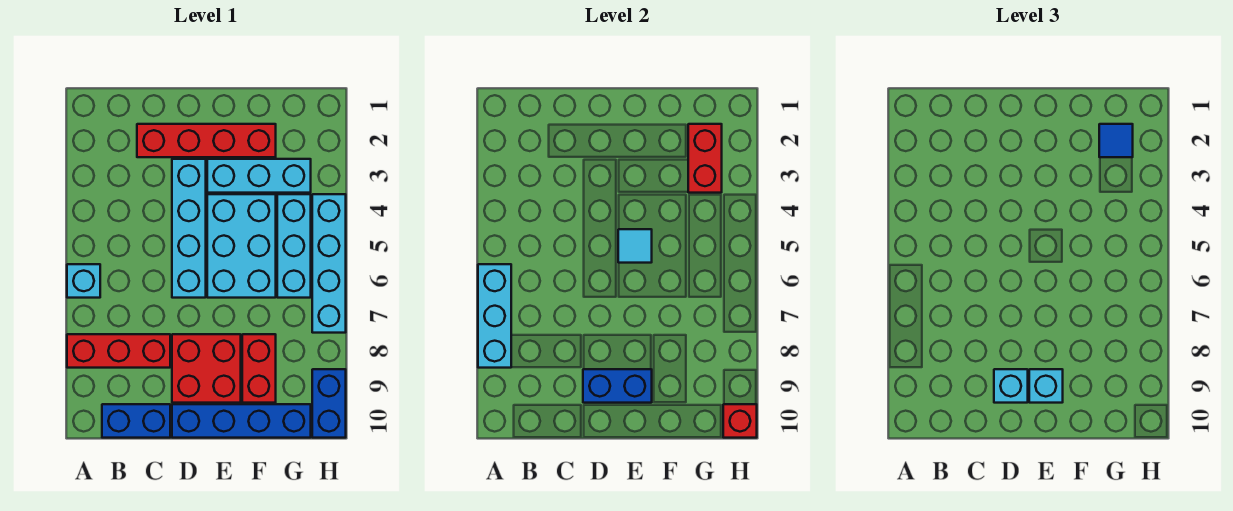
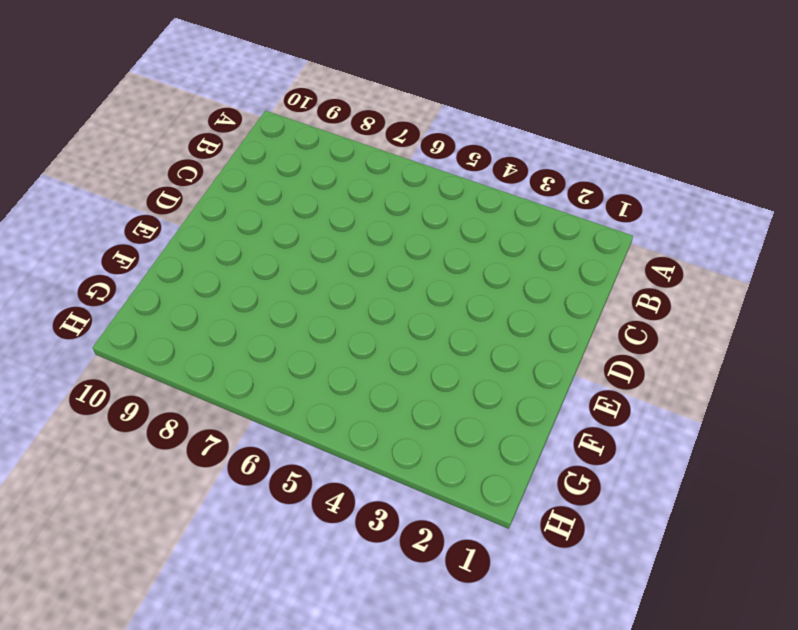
none -> cyan brick A6 level 1
none -> red brick A8:C8 level 1
none -> blue brick B10:C10 level 1

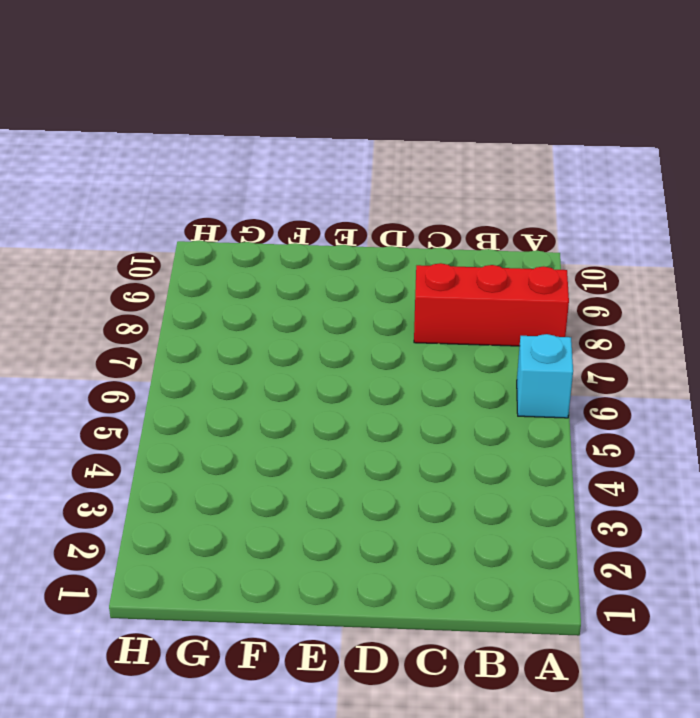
none -> blue brick B10:C10 level 1
none -> red brick C2:F2 level 1
none -> cyan brick D3:D6 level 1

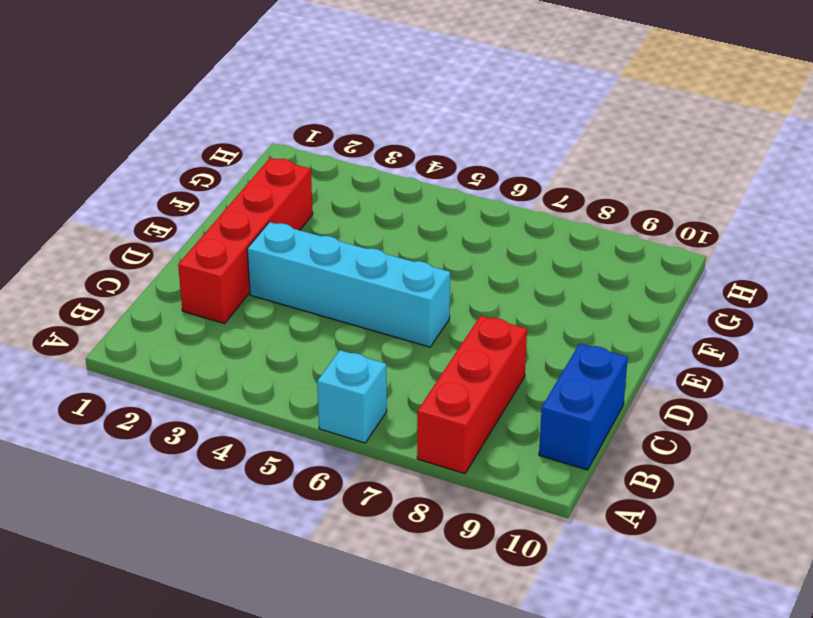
none -> red brick D8:E9 level 1
none -> blue brick D10:G10 level 1
none -> cyan brick E3:G3 level 1

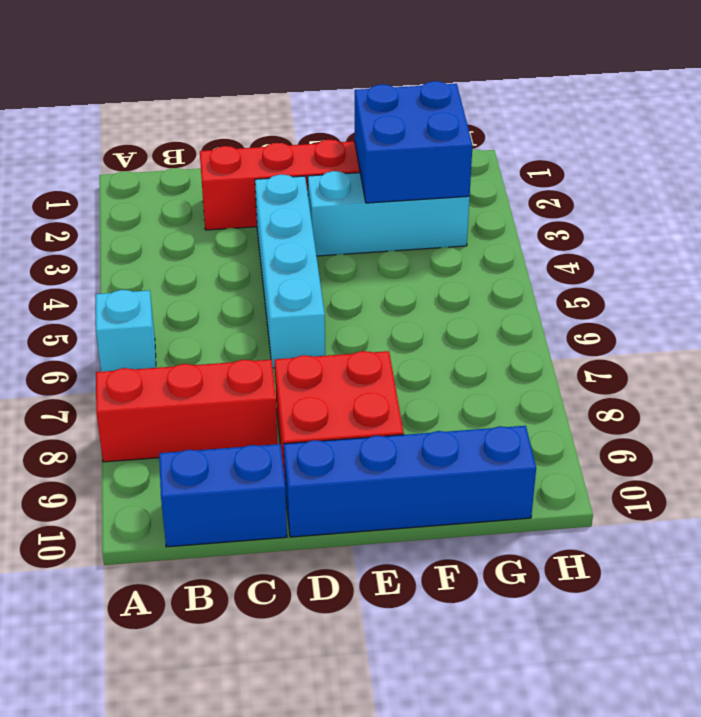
blue brick F2:G3 level 2 -> red brick G2:G3 level 2
none -> cyan brick E4:F6 level 1
none -> red brick F8:F9 level 1
none -> cyan brick G4:G6 level 1

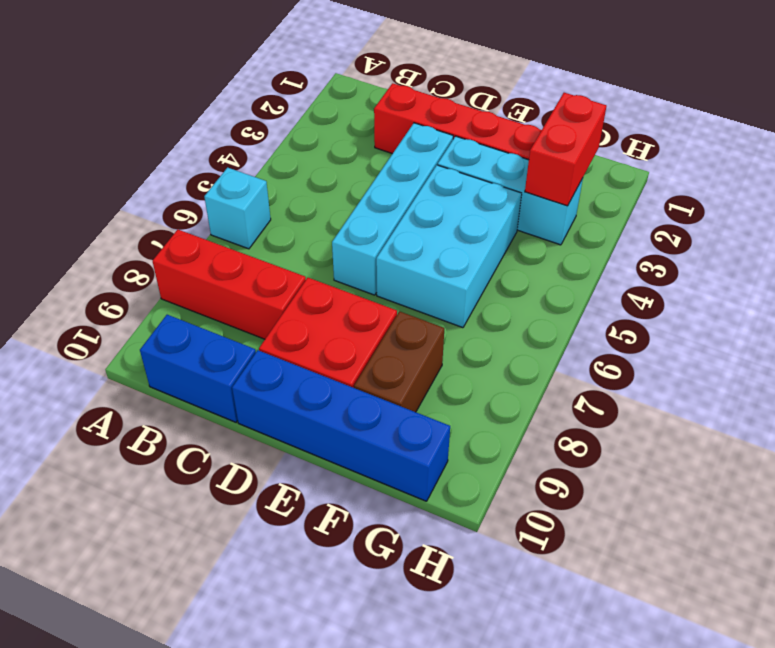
brown brick F8:F9 level 1 -> red brick F8:F9 level 1
none -> cyan brick G4:G6 level 1
none -> cyan brick H4:H7 level 1
none -> blue brick H9:H10 level 1

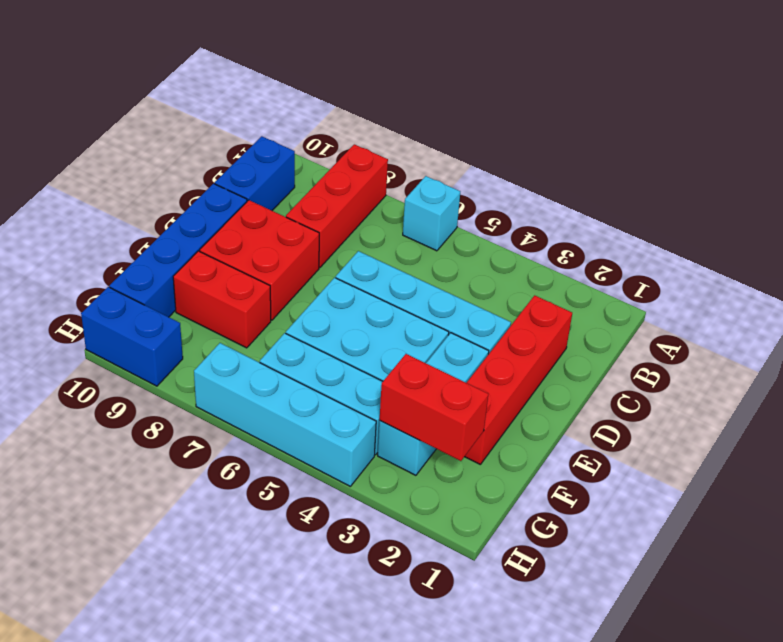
none -> cyan brick A6:A8 level 2
none -> blue brick D9:E9 level 2
none -> cyan tile E5 level 2

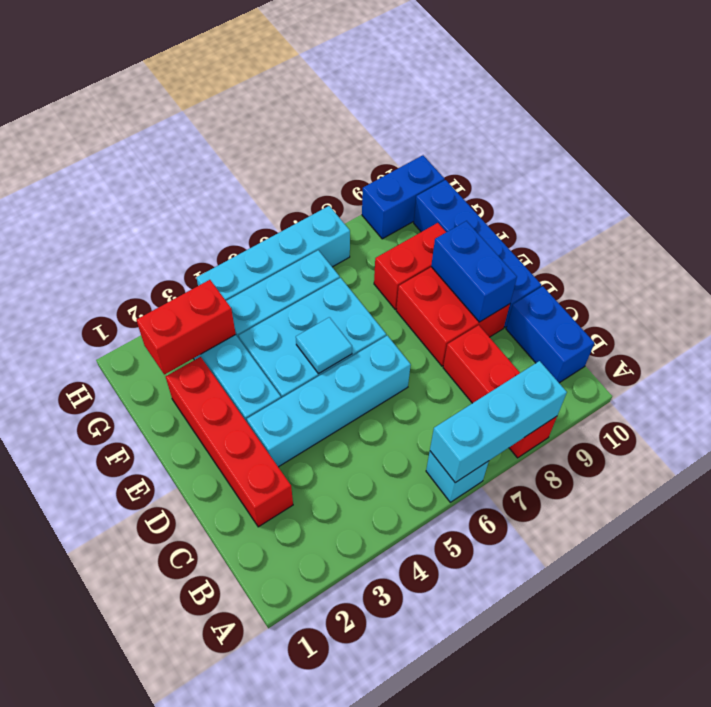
none -> red brick H10 level 2
none -> cyan brick D9 level 3
none -> cyan brick E9 level 3

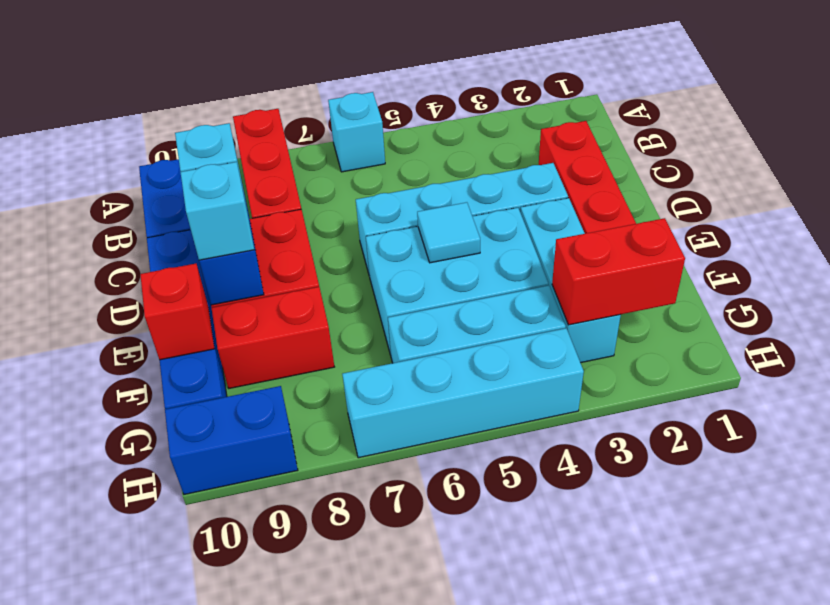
red brick F10 level 2 -> red brick H10 level 2
none -> cyan brick A6:A8 level 2
none -> blue tile G2 level 3

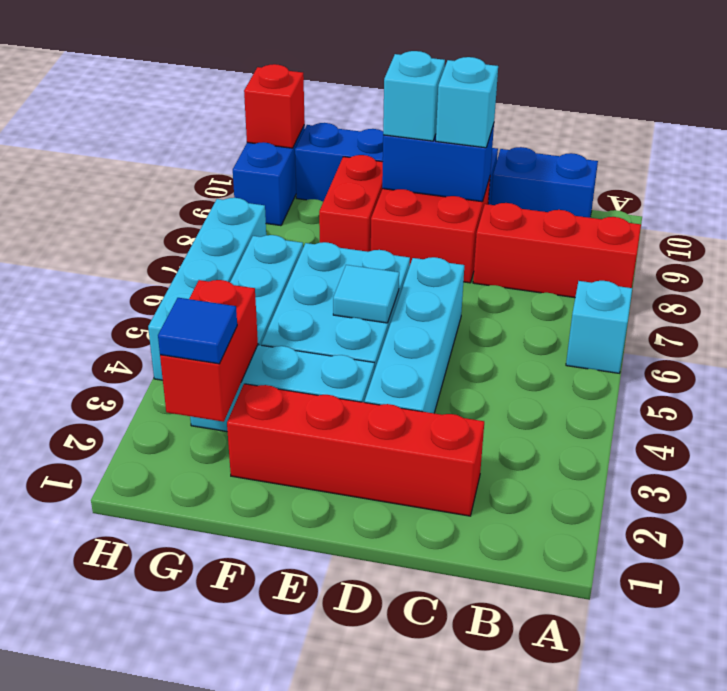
none -> cyan brick A6:A8 level 2

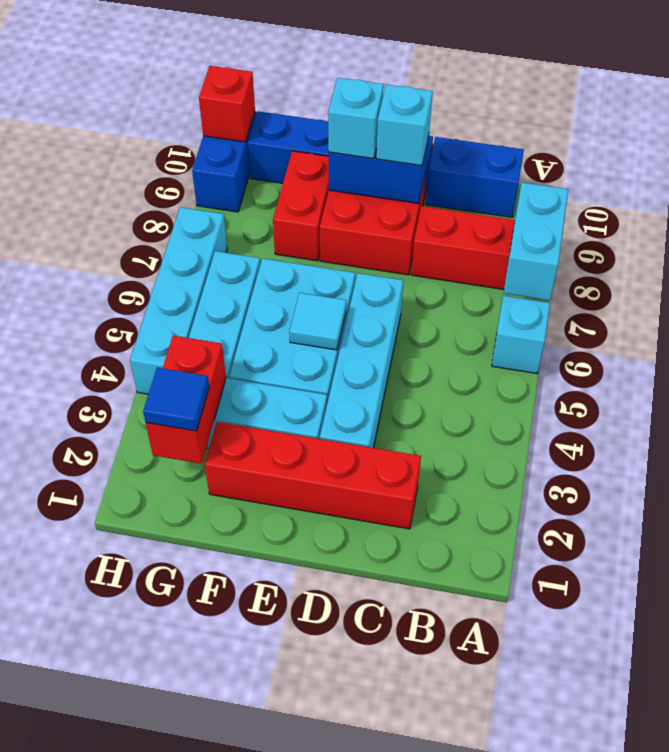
cyan brick A7:A8 level 2 -> cyan brick A6:A8 level 2

